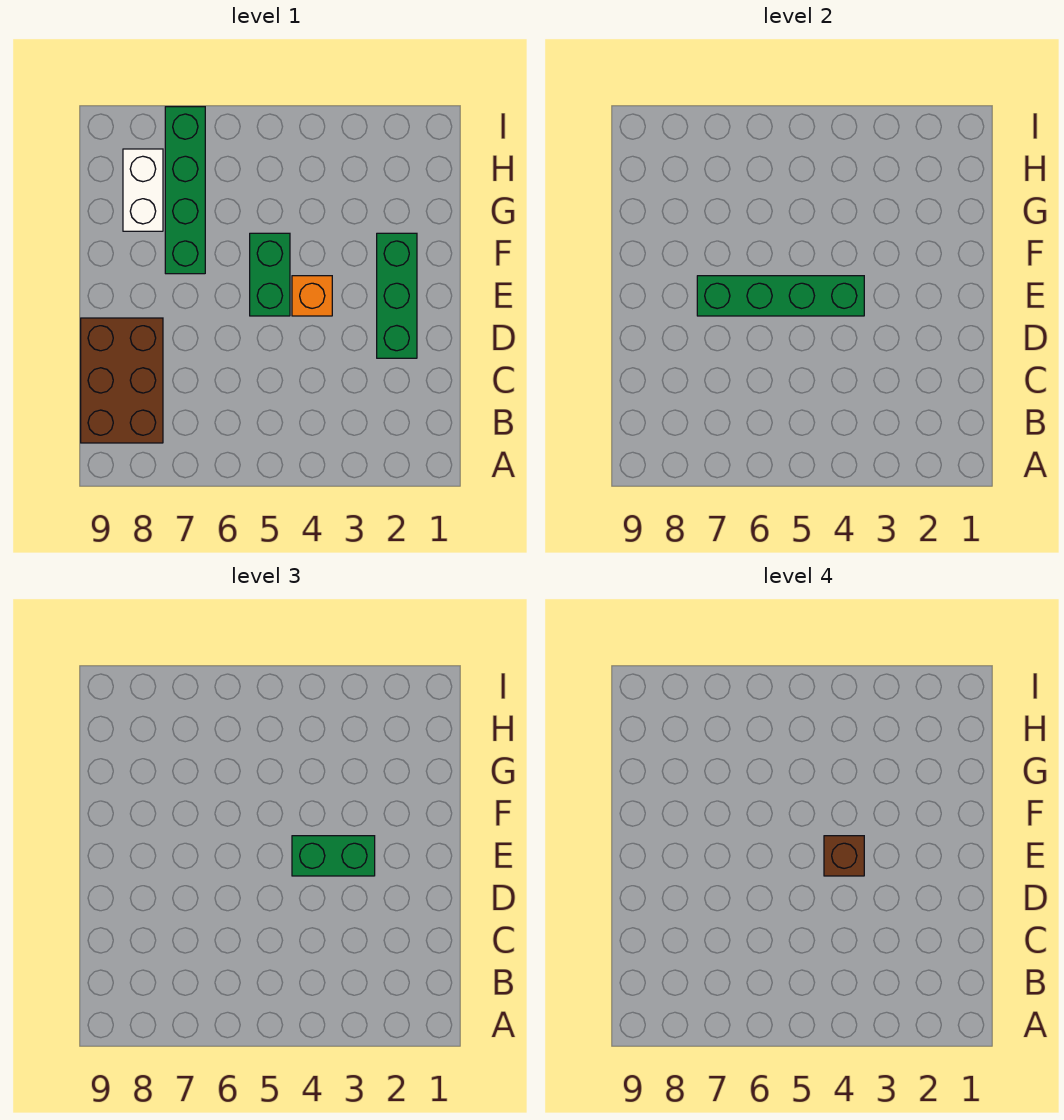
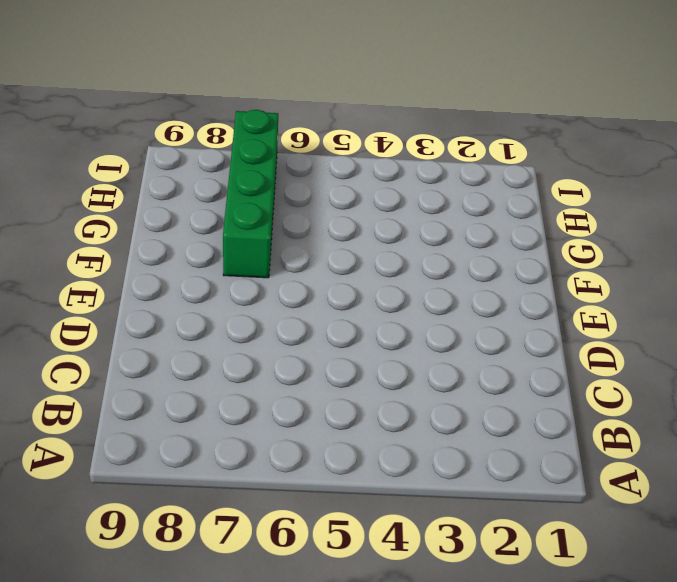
none -> brown brick B8:D9 level 1
none -> green brick D2:F2 level 1

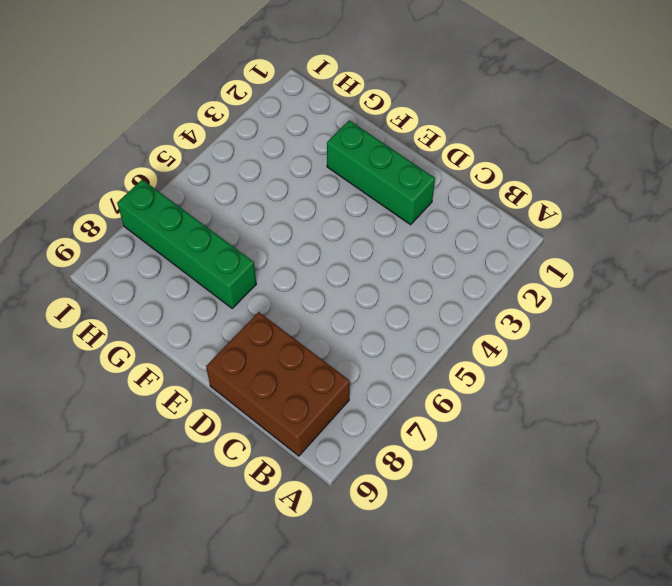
none -> orange brick E4 level 1
none -> green brick E5:F5 level 1

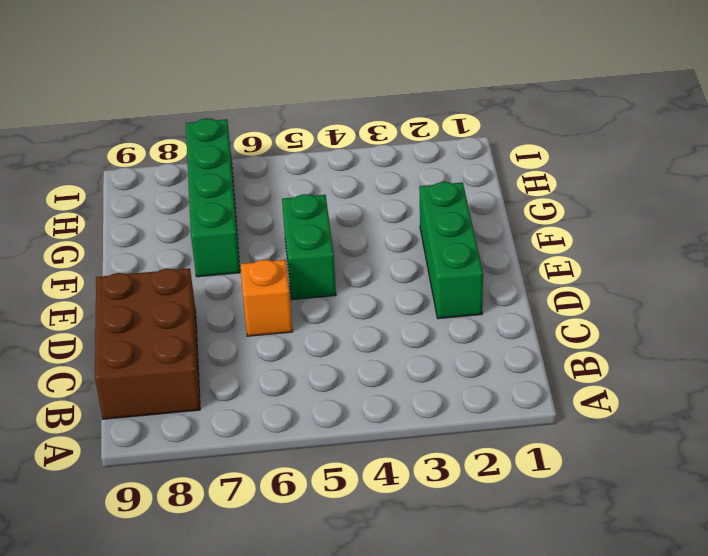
orange brick D6 level 1 -> orange brick E4 level 1
none -> white brick G8:H8 level 1
none -> green brick E4:E7 level 2

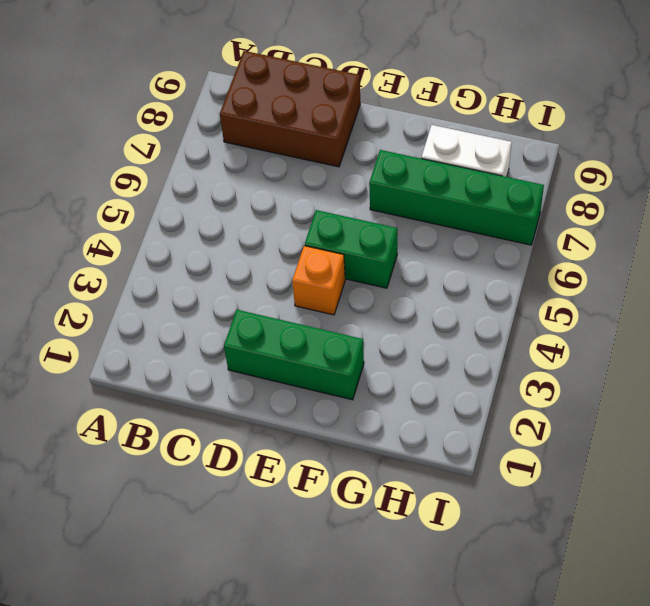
none -> green brick E4:E7 level 2
none -> green brick E3:E4 level 3

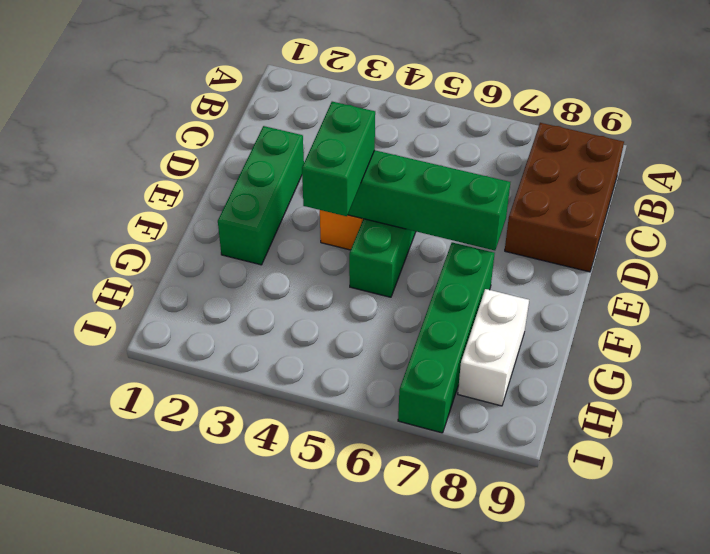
green brick E4:F4 level 3 -> green brick E3:E4 level 3
none -> brown brick E4 level 4

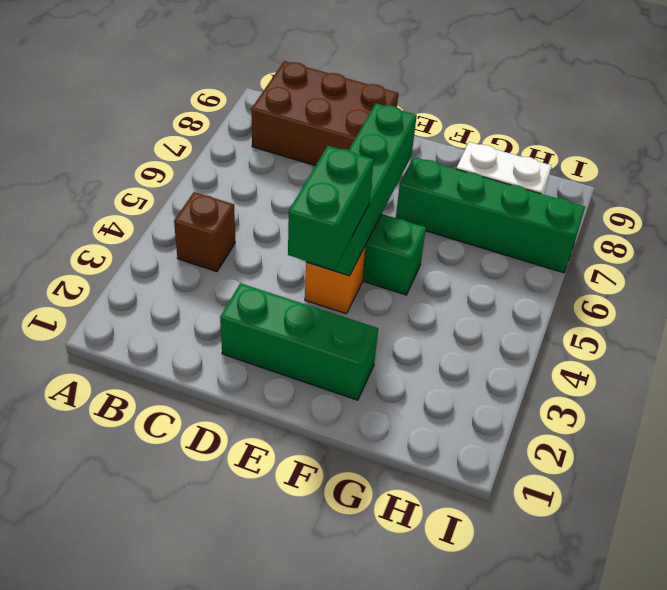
brown brick B4 level 1 -> brown brick E4 level 4

